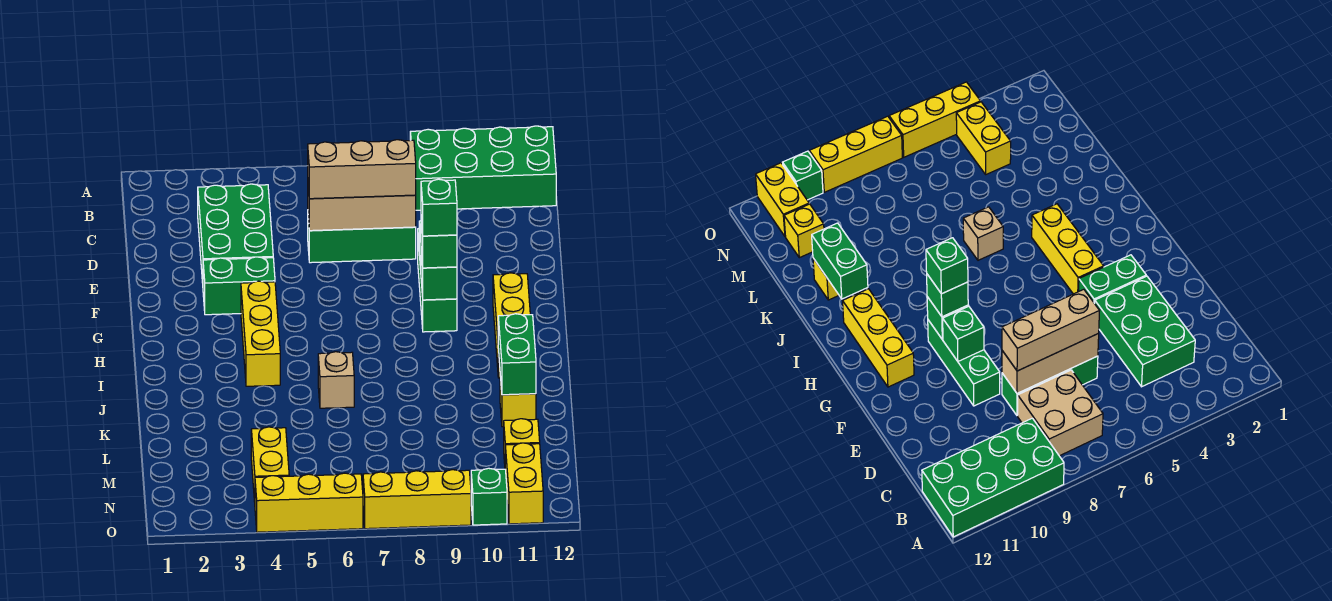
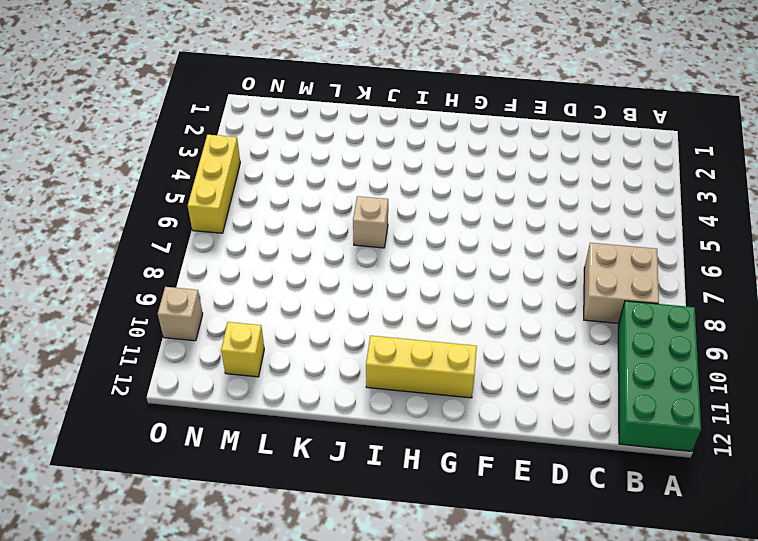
tan brick O10 level 1 -> green brick O10 level 1
none -> green brick C3:E4 level 1
none -> green brick D6:D8 level 1
none -> green brick E9:G9 level 1

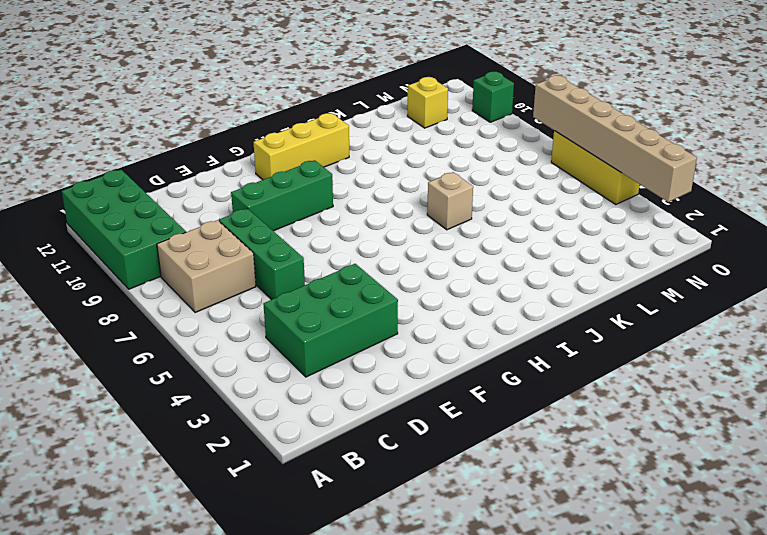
tan brick O2:O7 level 2 -> none
none -> green brick F3:F4 level 1
none -> yellow brick G4:I4 level 1
none -> yellow brick K11 level 1

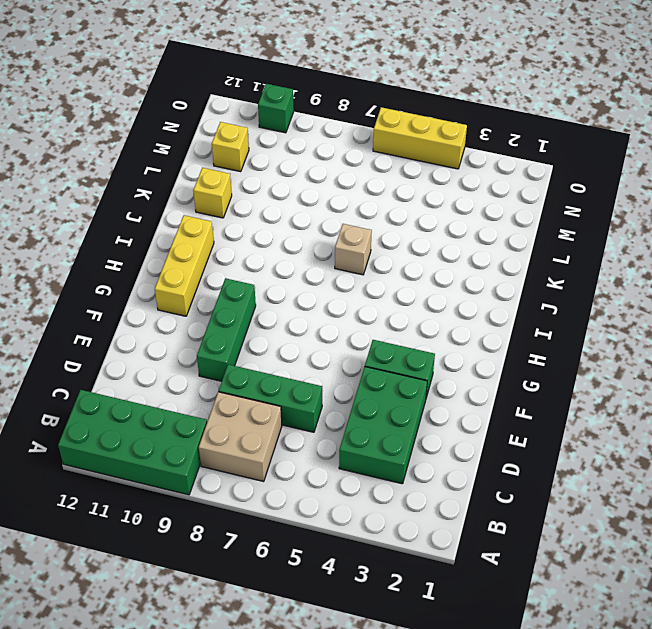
none -> yellow brick G4:I4 level 1
none -> yellow brick M4:N4 level 1
none -> yellow brick N11:O11 level 1

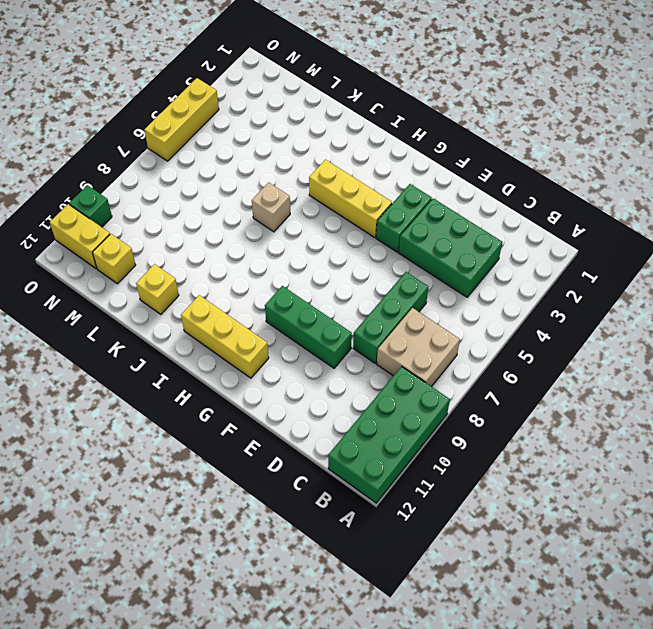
none -> yellow brick M4:N4 level 1
none -> yellow brick O7:O9 level 1
none -> tan brick D6:D8 level 2

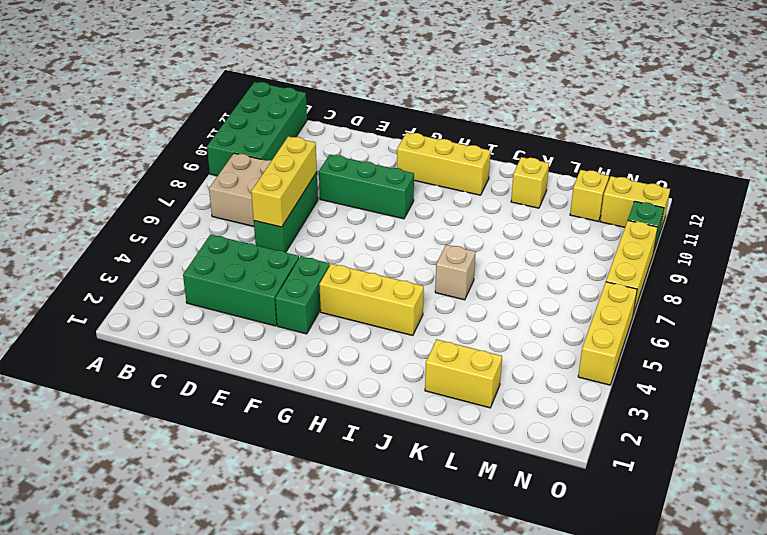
yellow brick D6:D8 level 2 -> tan brick D6:D8 level 2
yellow brick K2:L2 level 1 -> yellow brick M4:N4 level 1
none -> green brick F9 level 2
none -> green brick G9 level 2
none -> green brick J11:K11 level 2

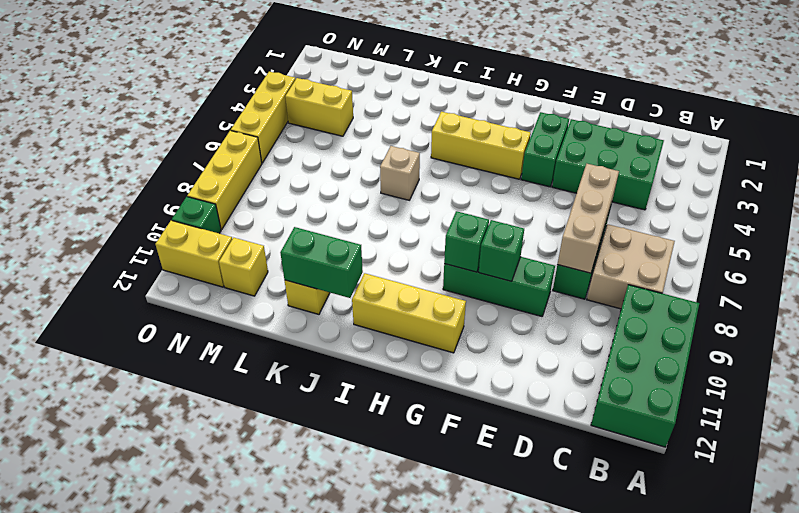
none -> tan brick D6:D8 level 3
none -> green brick G9 level 3
none -> green brick G9 level 4

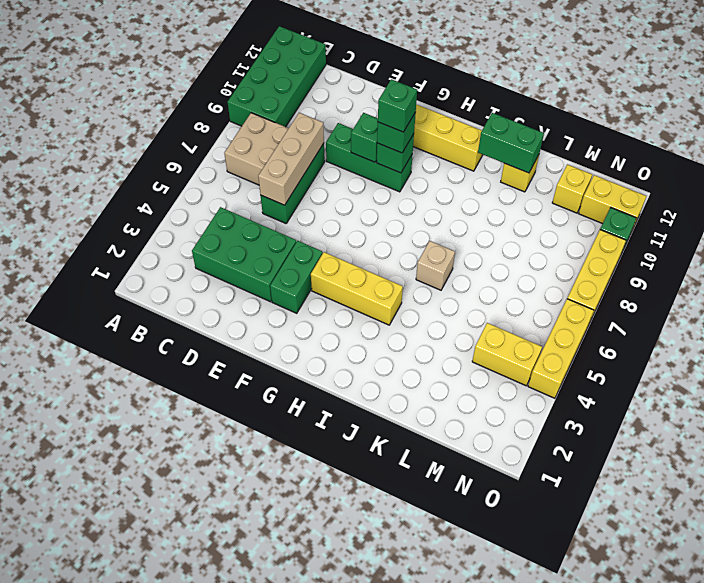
none -> tan brick D6:D8 level 3

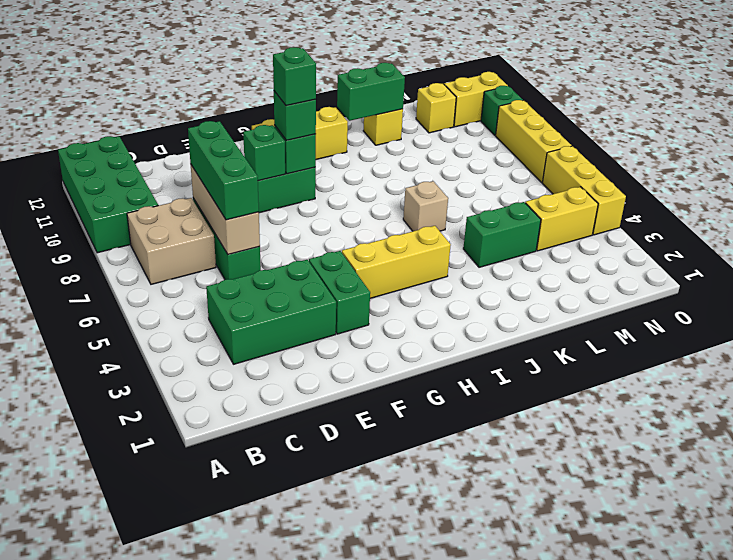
green brick D6:D8 level 3 -> tan brick D6:D8 level 3
green brick K4:L4 level 1 -> none

